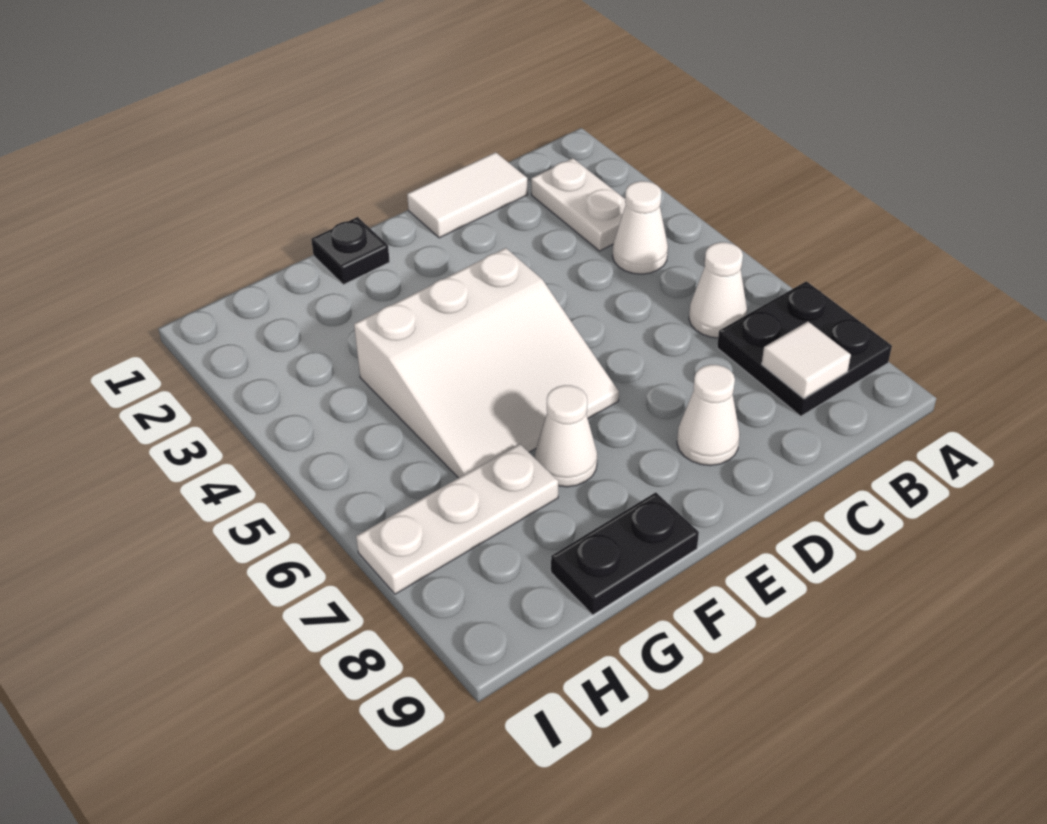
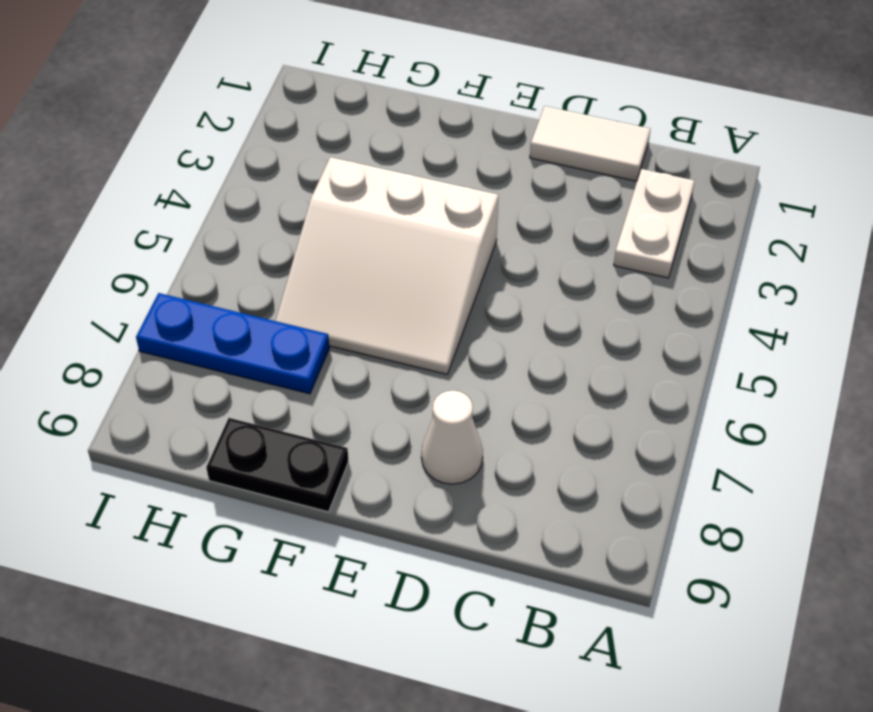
blue plate G7:I7 level 1 -> white plate G7:I7 level 1
none -> black plate A7:B8 level 1
none -> white cone B4 level 1
none -> white cone B6 level 1

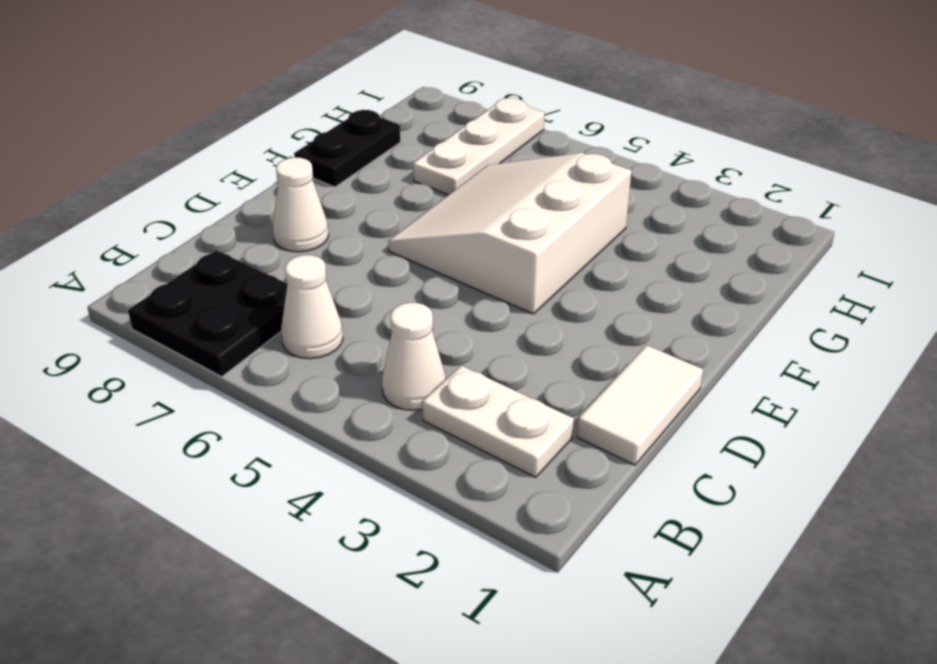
none -> black plate F1 level 1
none -> white cone F7 level 1
none -> white tile B8 level 2

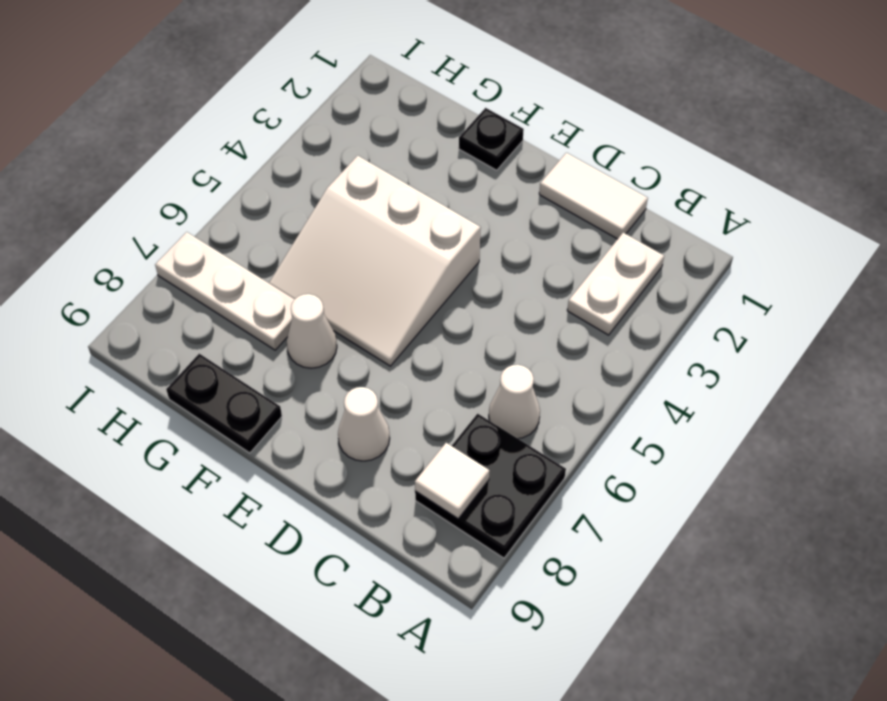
none -> white cone B4 level 1

